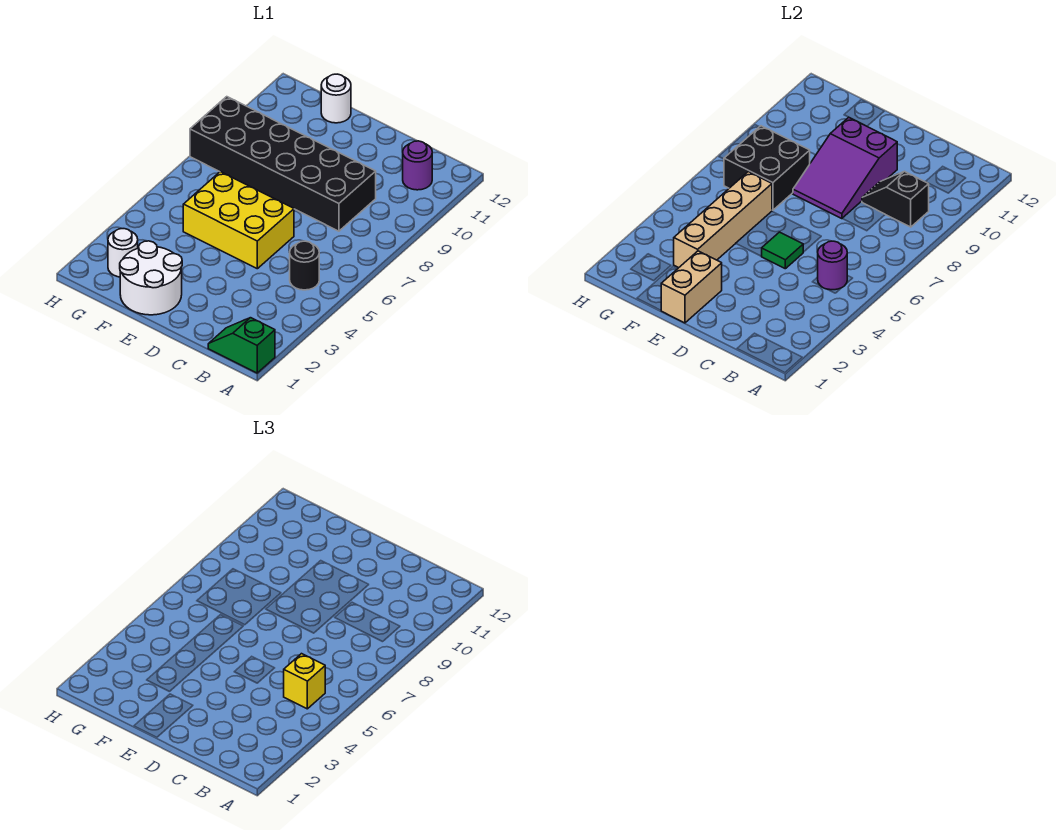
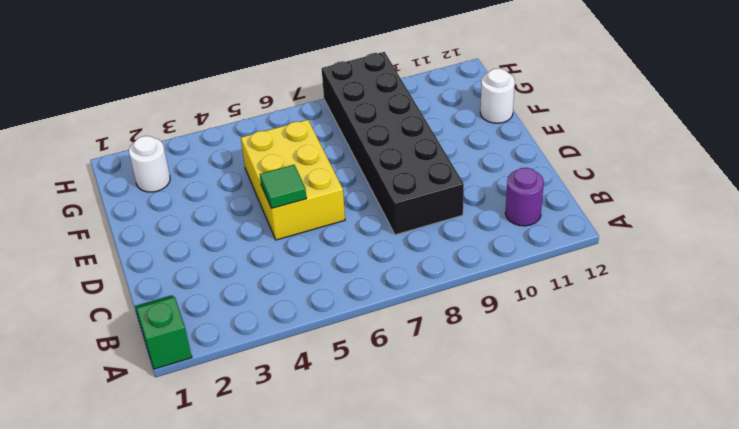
none -> black round brick B5 level 1
none -> white round brick E1:F2 level 1
none -> purple round brick B5 level 2

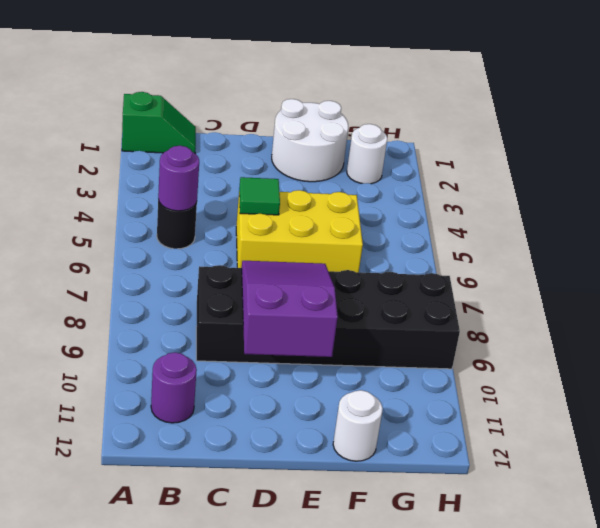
none -> black slope B9:C9 level 2 top B
none -> tan brick E1:E2 level 2
none -> tan brick F3:F6 level 2

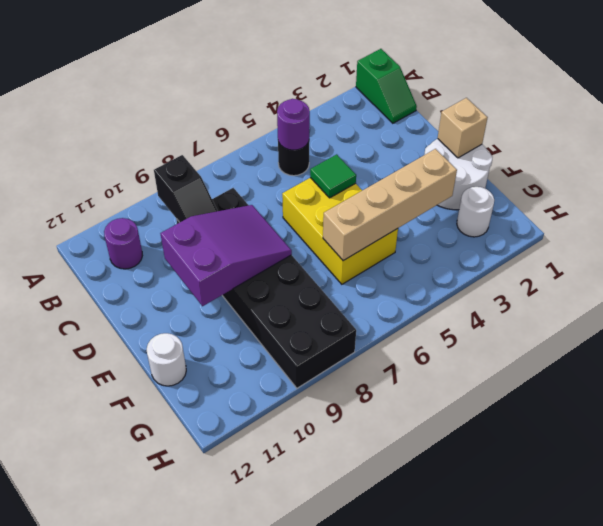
tan brick E1 level 2 -> tan brick E1:E2 level 2
none -> black brick F7:G8 level 2
none -> yellow brick B5 level 3

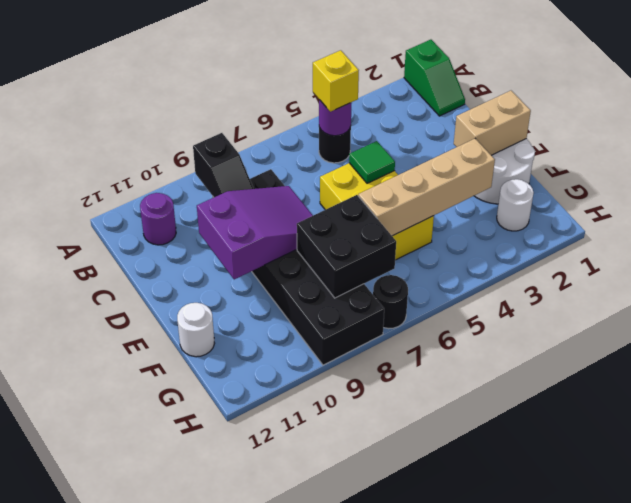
black round brick H7 level 1 -> none

